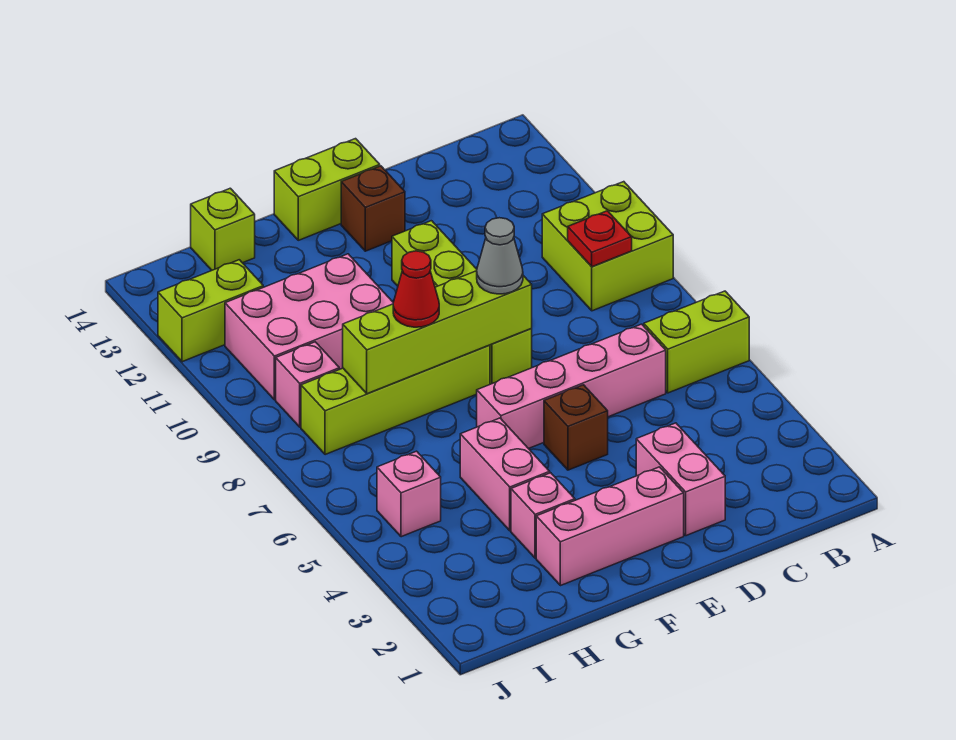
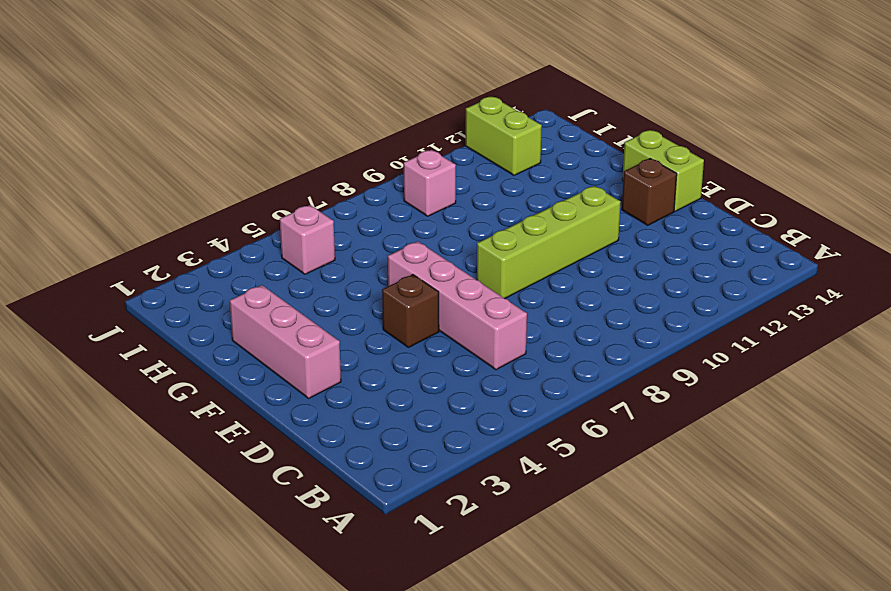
none -> lime brick A6:B6 level 1
none -> lime brick A9:B10 level 1
none -> pink brick D2:D3 level 1

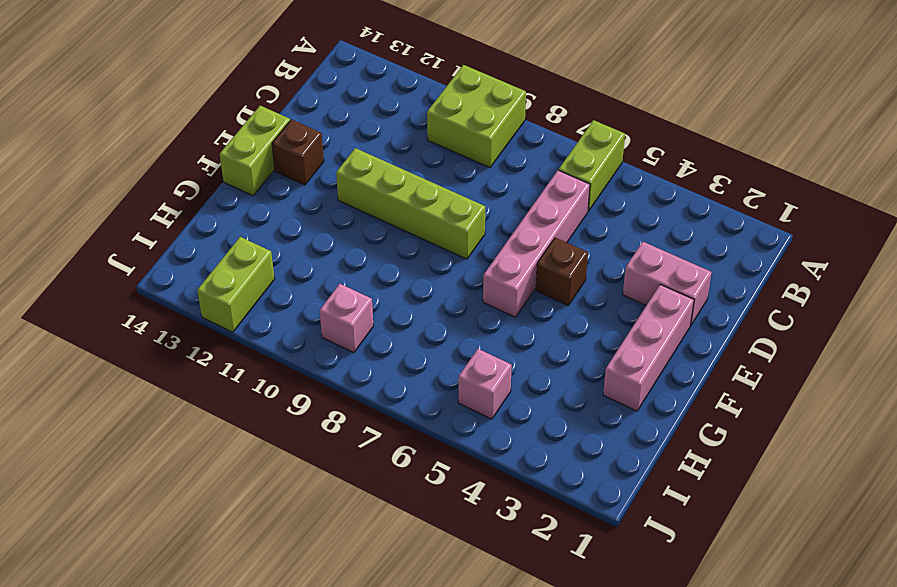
none -> lime brick F8:I8 level 1
none -> pink brick G3 level 1
none -> pink brick G4:G5 level 1

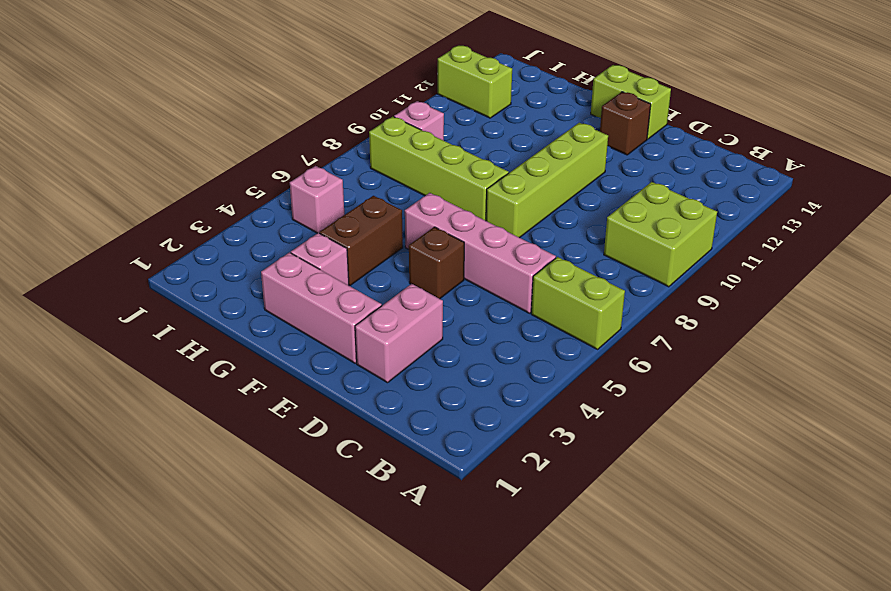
brown brick G4:G5 level 1 -> pink brick G4:G5 level 1
none -> pink brick G10:I11 level 1
none -> lime brick H14 level 1
none -> red plate B9 level 2

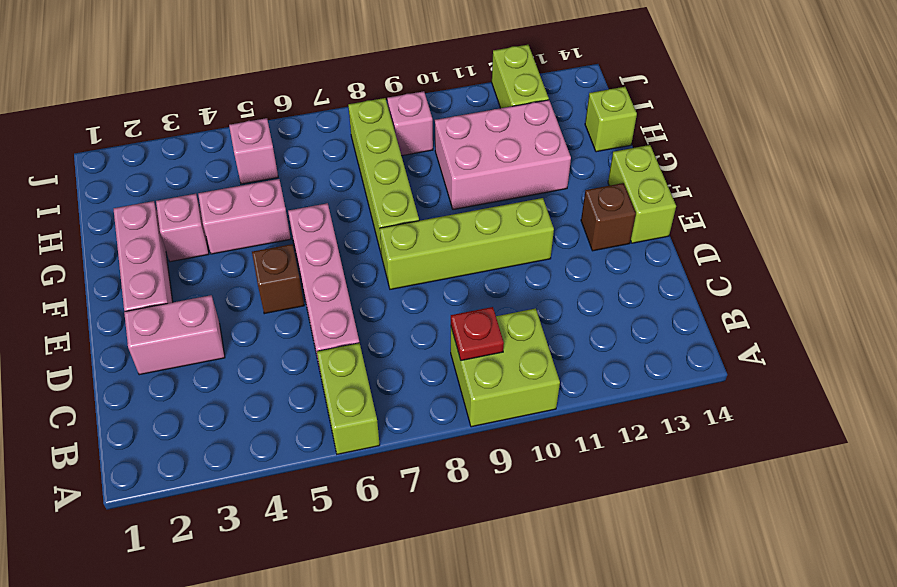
pink brick G10:H12 level 1 -> pink brick G10:I11 level 1
none -> lime brick E8:H8 level 2
none -> grey cone E8 level 3
none -> red cone G8 level 3

